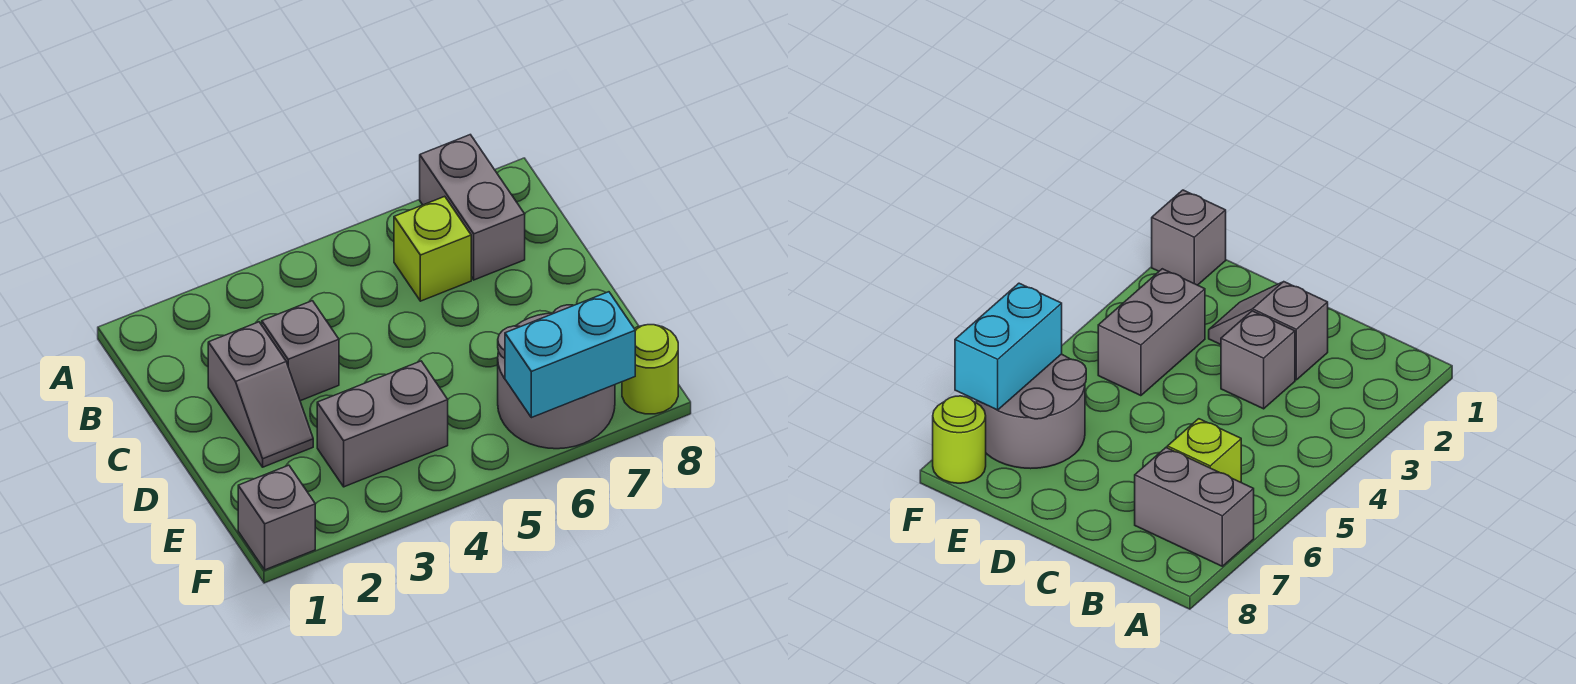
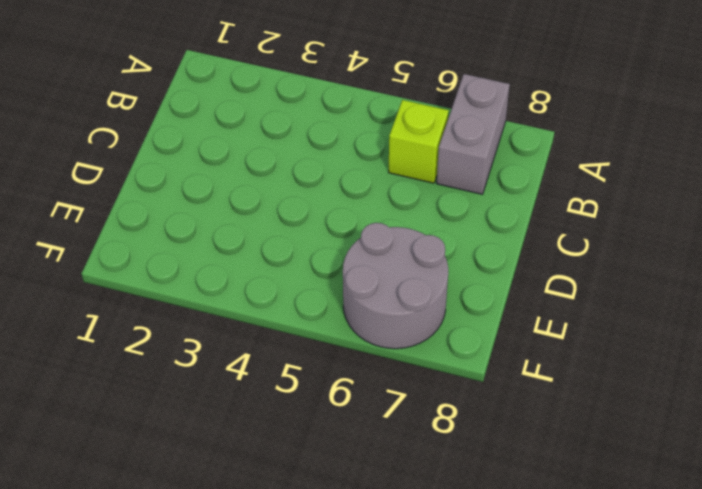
none -> grey slope C2:D2 level 1 top C
none -> grey brick C3 level 1

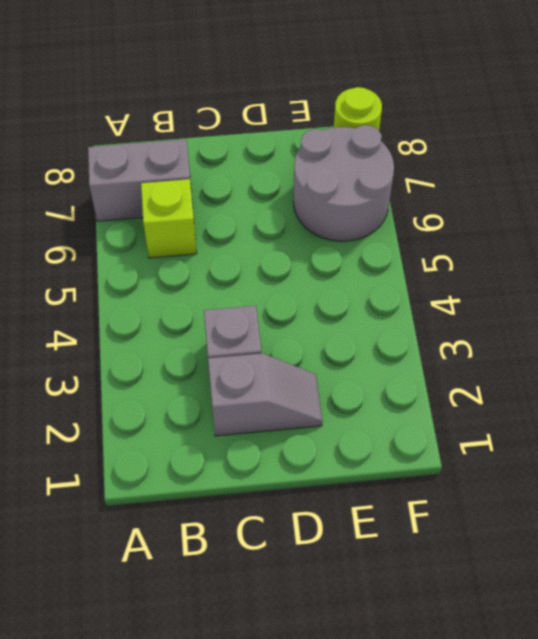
none -> grey brick E3:E4 level 1
none -> grey brick F1 level 1

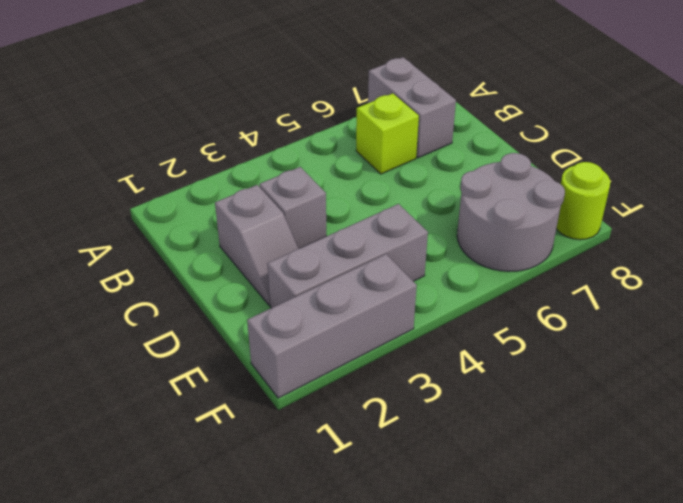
grey brick E2:E4 level 1 -> grey brick E3:E4 level 1
grey brick F1:F3 level 1 -> grey brick F1 level 1
none -> cyan brick F6:F7 level 2

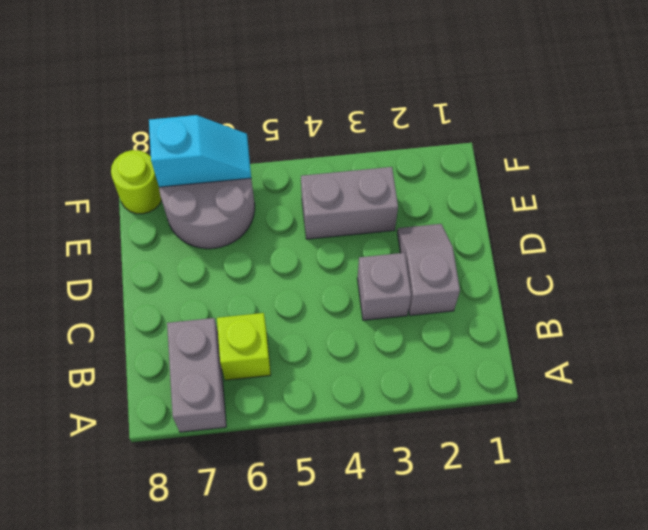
cyan slope F6:F7 level 2 top 7 -> cyan brick F6:F7 level 2
none -> grey brick F1 level 1

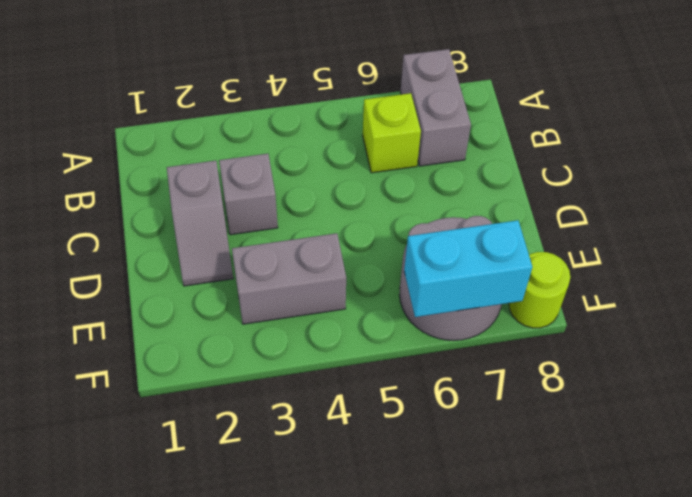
none -> grey brick F1 level 1

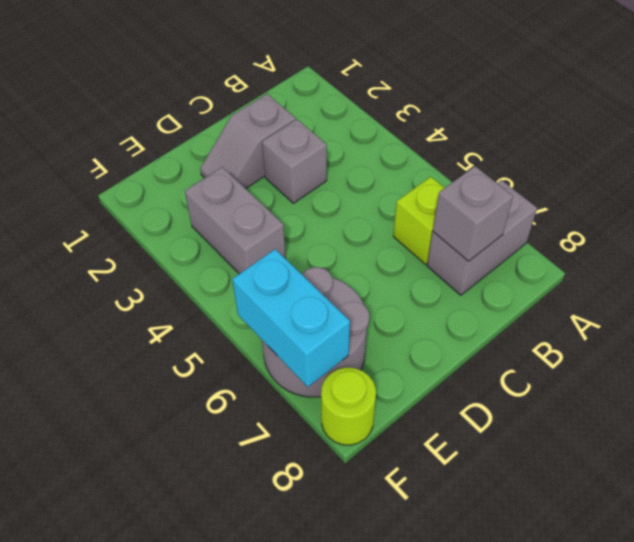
grey brick B7 level 2 -> grey brick F1 level 1

